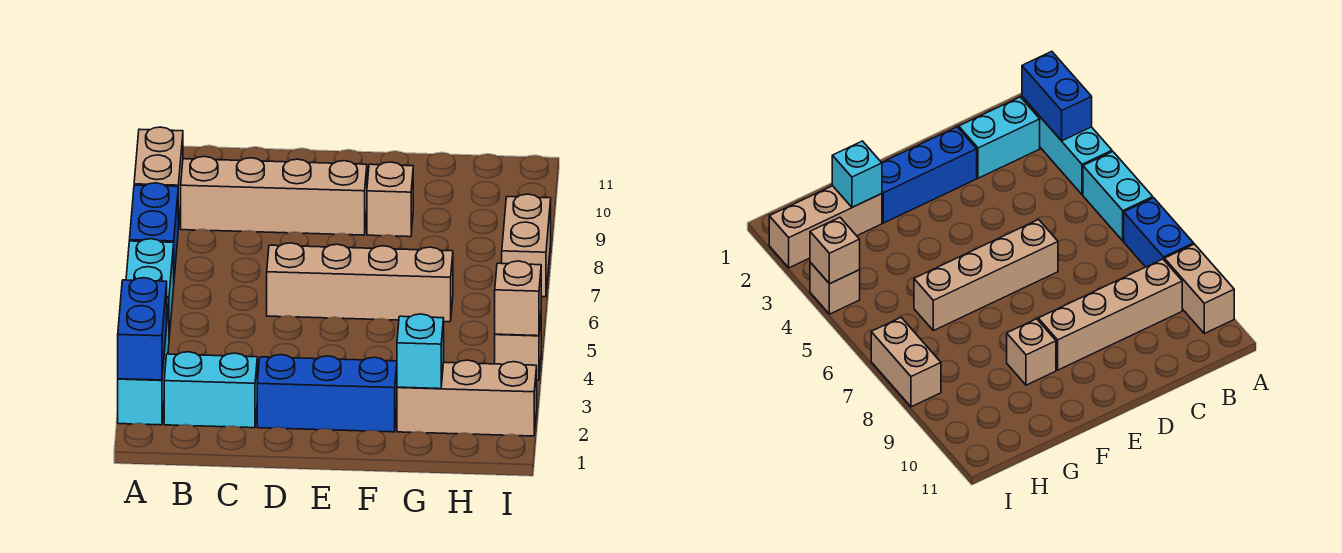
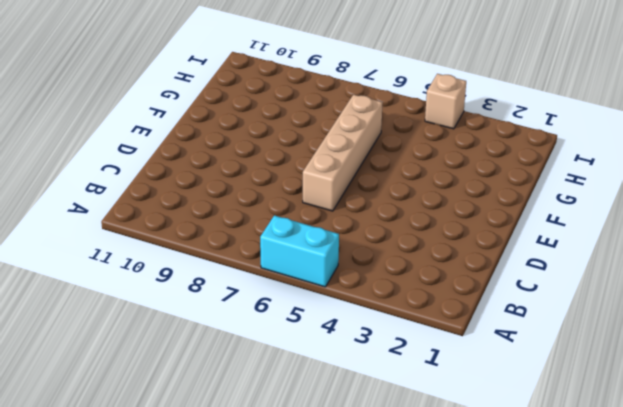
none -> cyan brick A2:A4 level 1
none -> blue brick A7:A8 level 1
none -> tan brick A9:A10 level 1

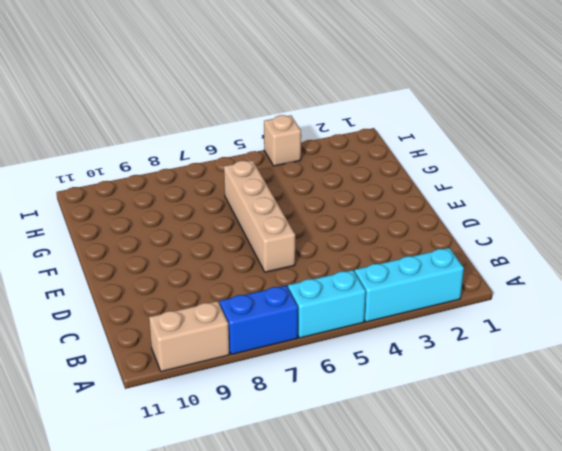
none -> cyan brick B2:C2 level 1
none -> tan brick B9:E9 level 1
none -> blue brick D2:F2 level 1

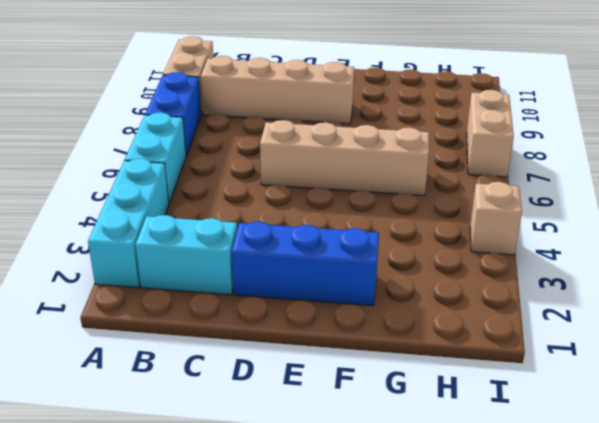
none -> tan brick F9 level 1
none -> tan brick G2:I2 level 1
none -> blue brick A2:A3 level 2

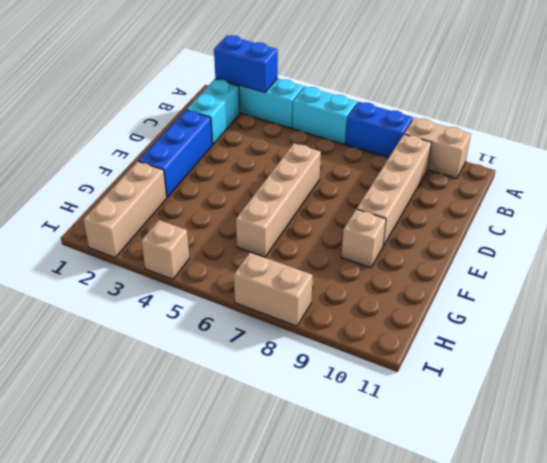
none -> cyan brick G2 level 2
none -> tan brick I4 level 2

